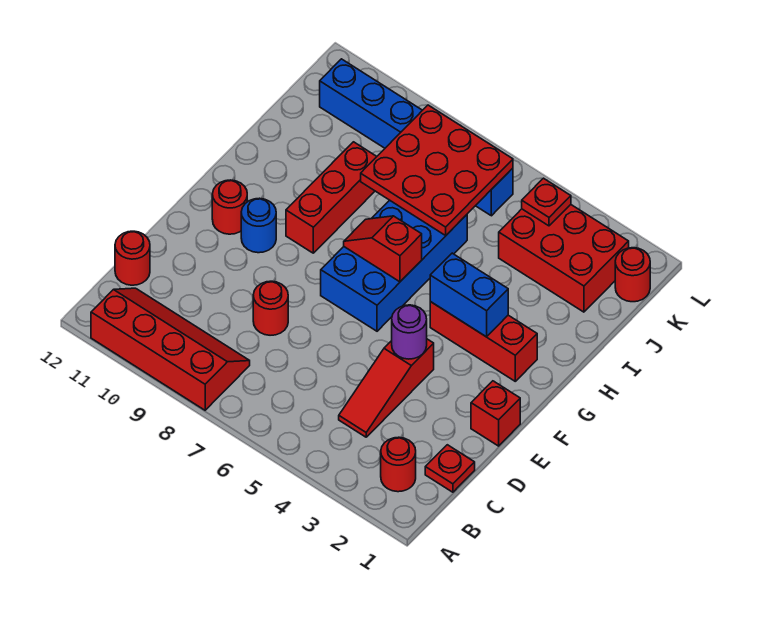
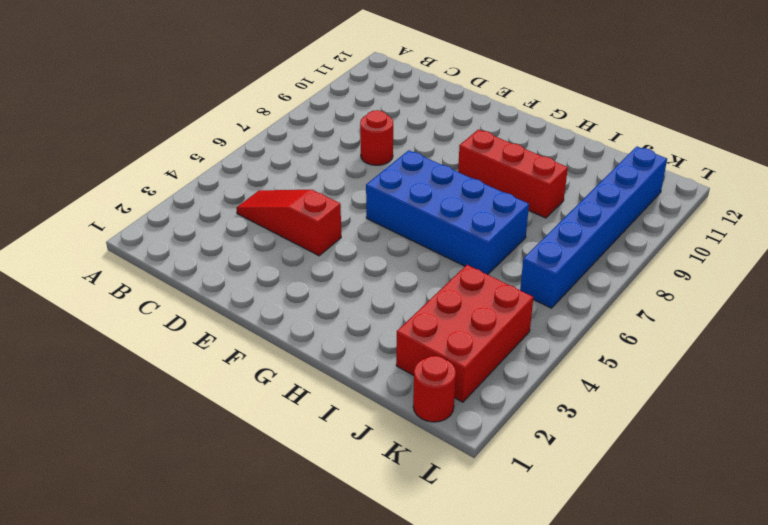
none -> red slope A8:B11 level 1 top A
none -> red round brick B2 level 1
none -> red plate C1 level 1

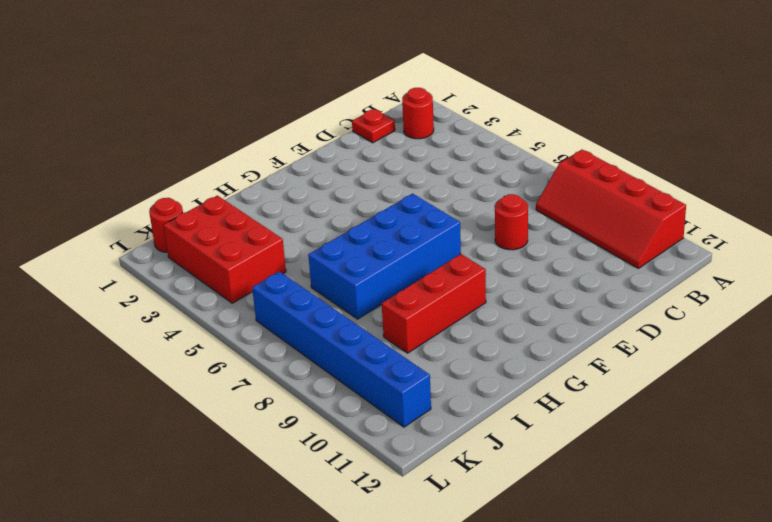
none -> red slope C4:E4 level 1 top E
none -> red round brick C12 level 1
none -> red brick E1 level 1

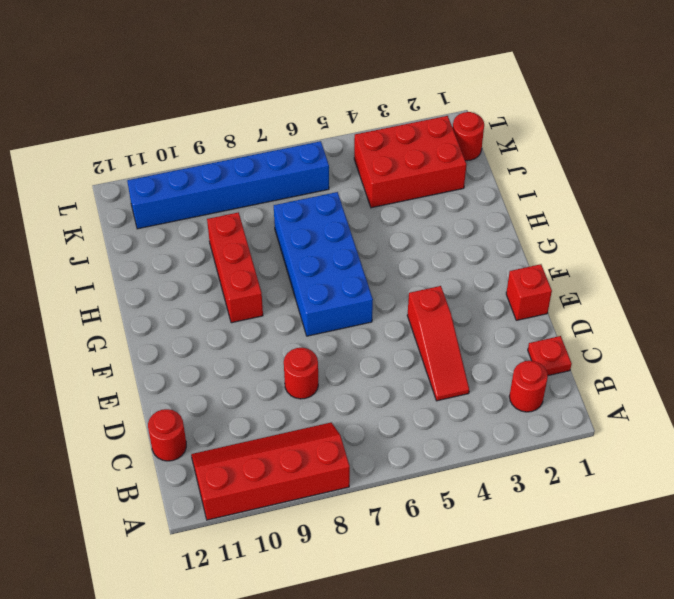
none -> blue round brick F10 level 1
none -> red round brick F11 level 1
none -> red brick G2:G4 level 1

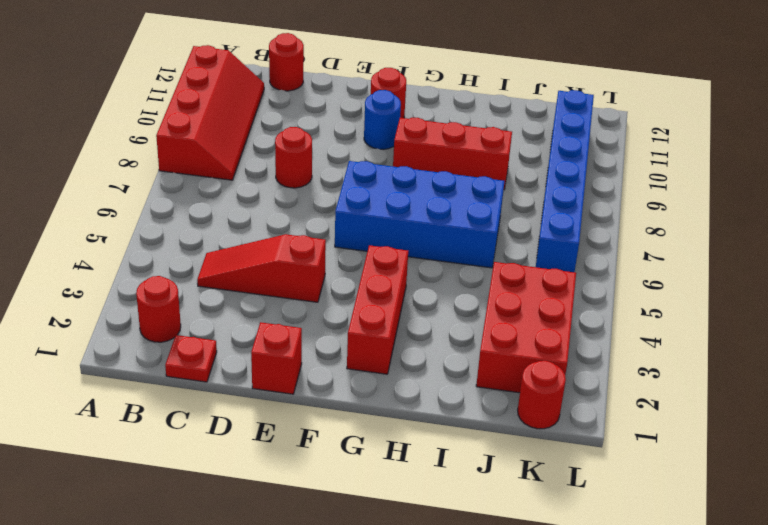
none -> purple round brick E4 level 2
none -> blue brick G3:G4 level 2
none -> red slope G6:G7 level 2 top 6

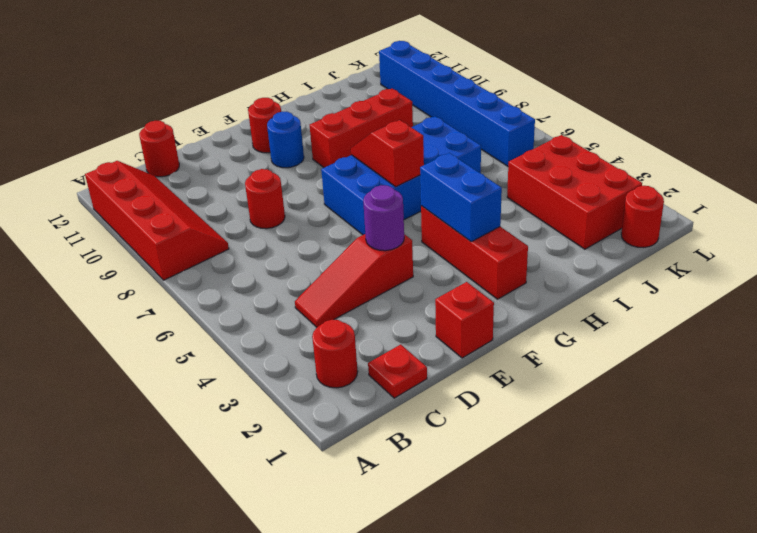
none -> red plate I6:K8 level 2
none -> red plate K4 level 2

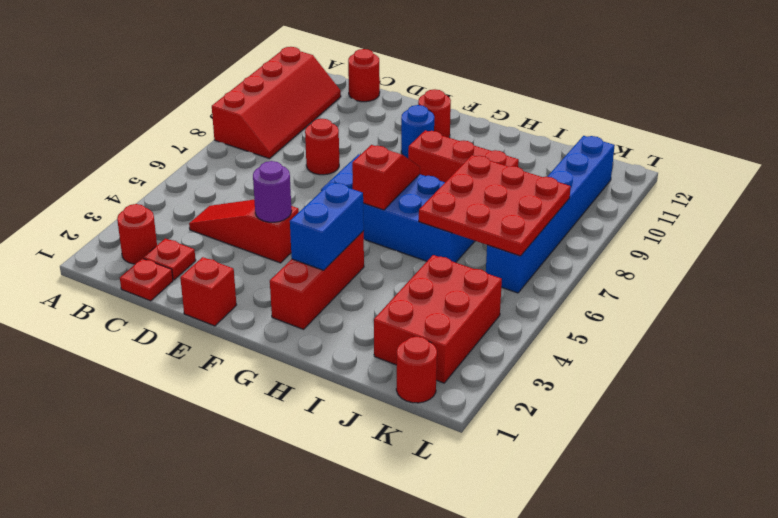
red plate C2 level 1 -> red plate K4 level 2

